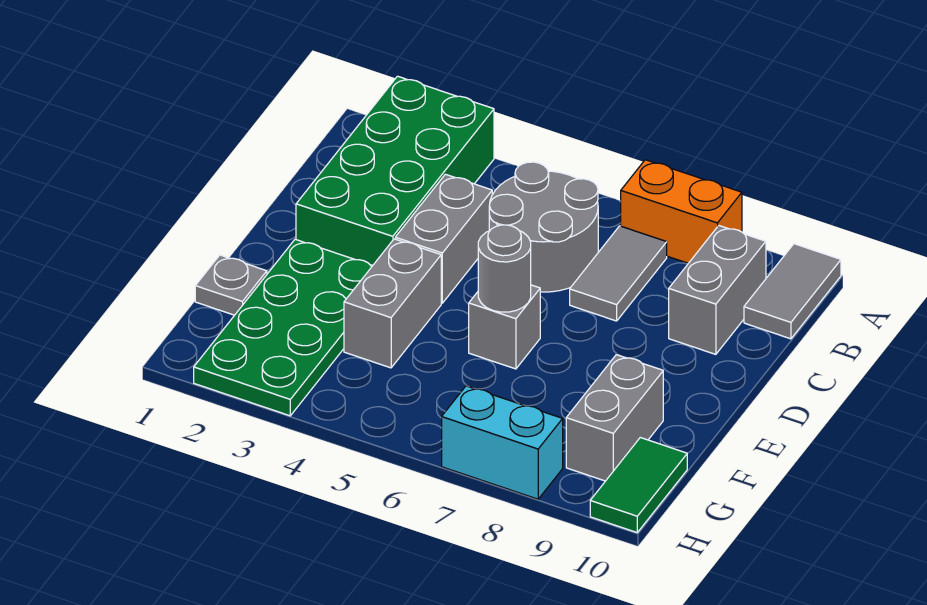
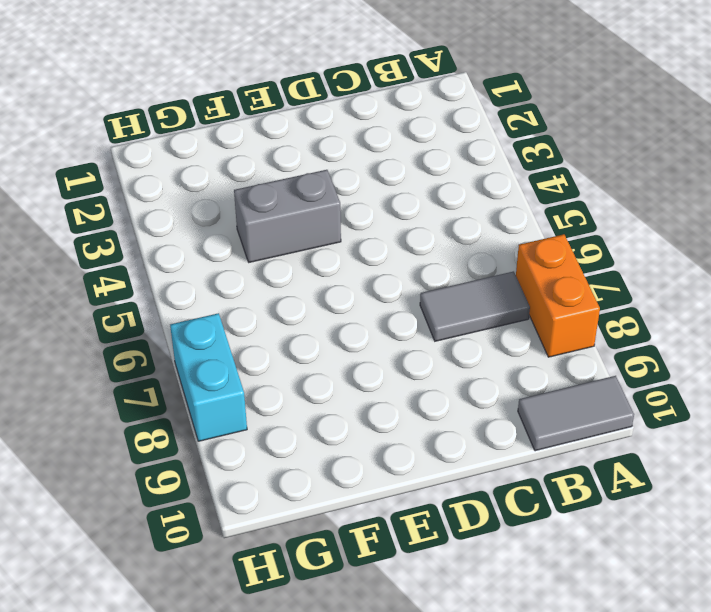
none -> green brick A2:D3 level 1
none -> grey round brick B5:C6 level 1
none -> grey brick B9:C9 level 1

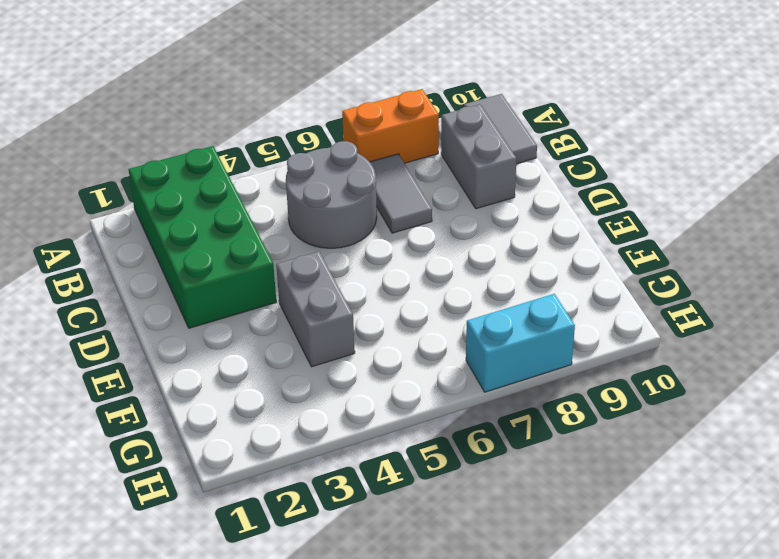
none -> grey brick C4:D4 level 1
none -> green plate E2:H3 level 1
none -> grey brick E6 level 1

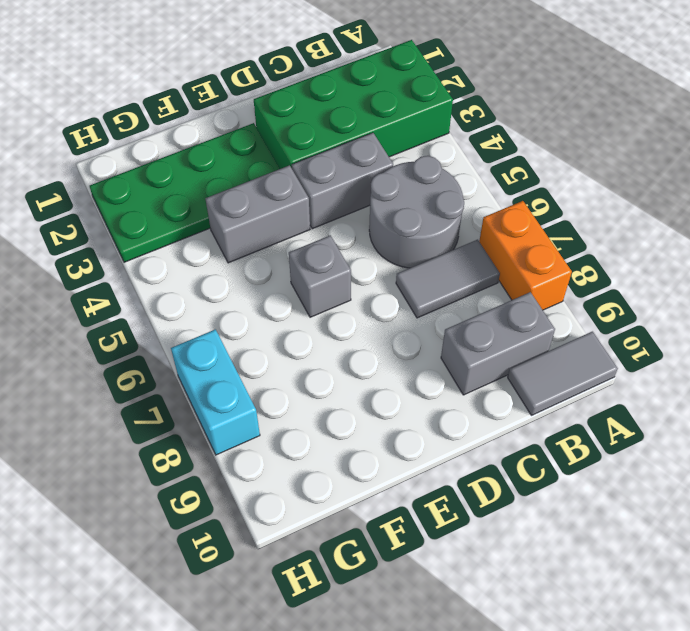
none -> grey plate F1 level 1
none -> grey brick F9:G9 level 1
none -> green tile G10:H10 level 1

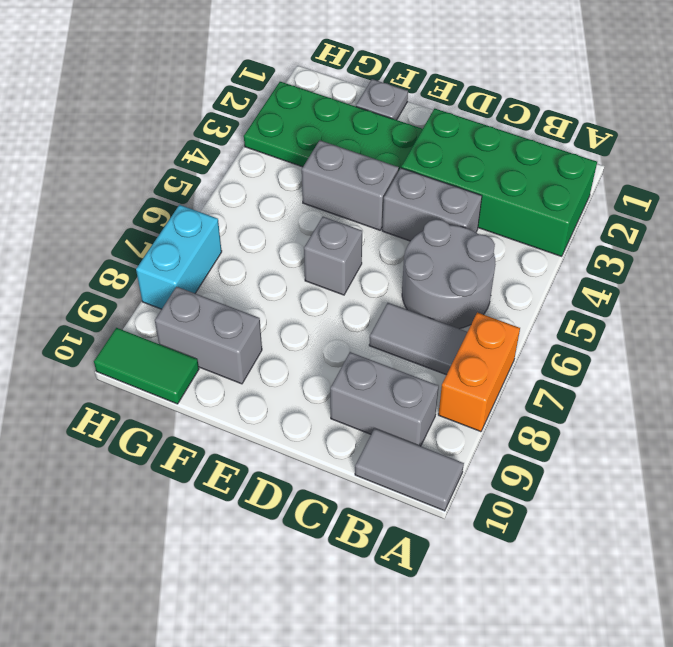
none -> grey round brick E6 level 2

